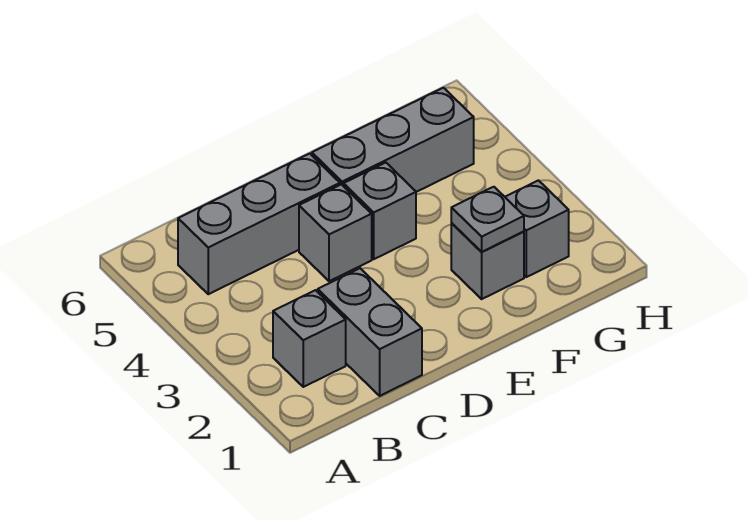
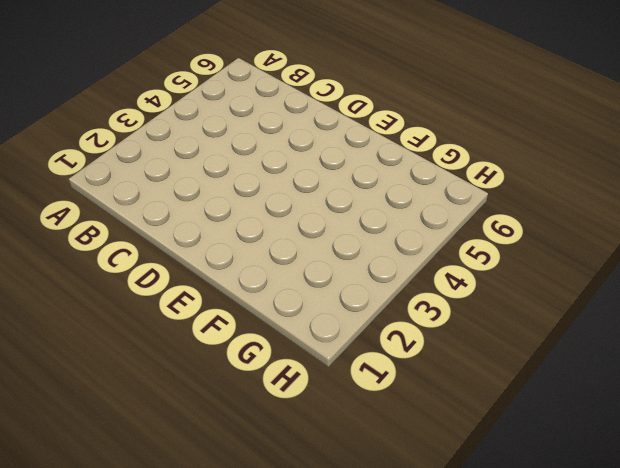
none -> grey brick B2 level 1
none -> grey brick B5:D5 level 1

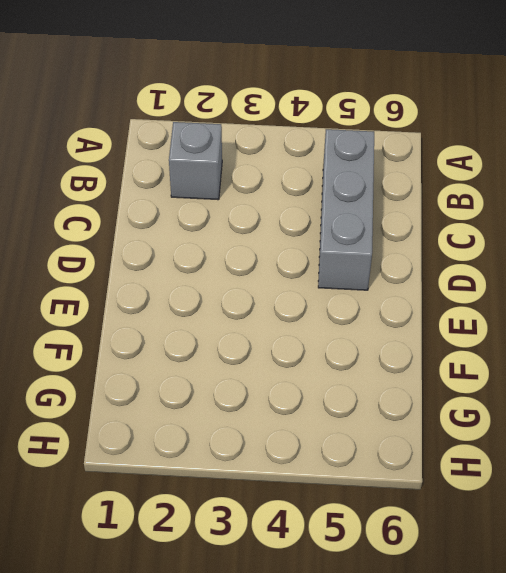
none -> grey brick C1:C2 level 1
none -> grey brick D4 level 1

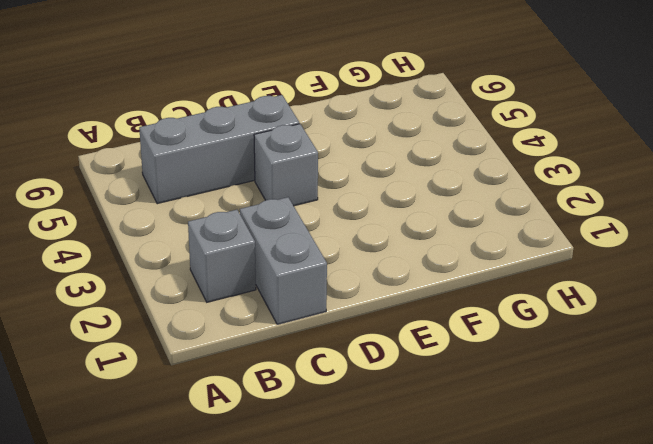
none -> grey brick E4 level 1
none -> grey brick E5:G5 level 1

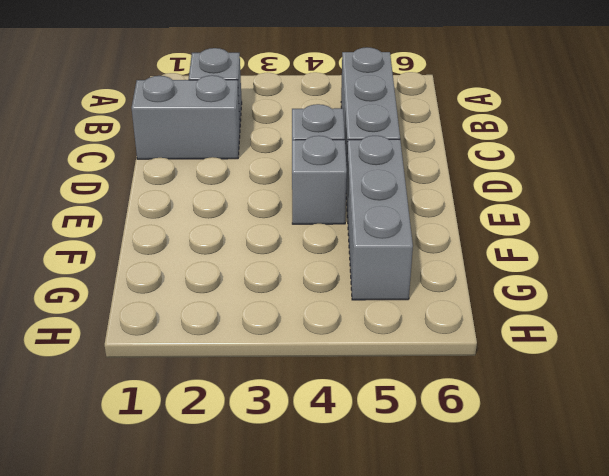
none -> grey brick F2 level 1
none -> grey brick G2 level 1

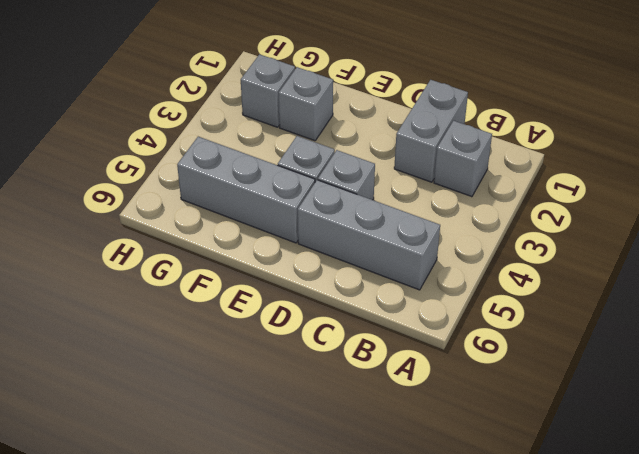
none -> grey plate F2 level 2

